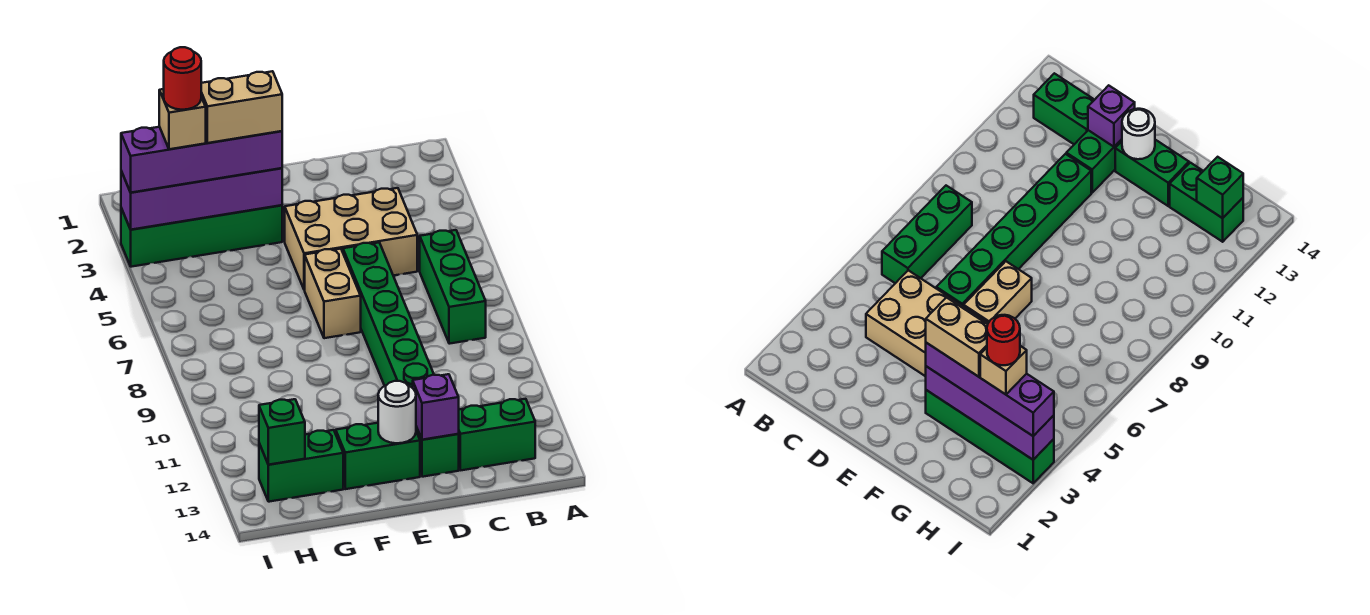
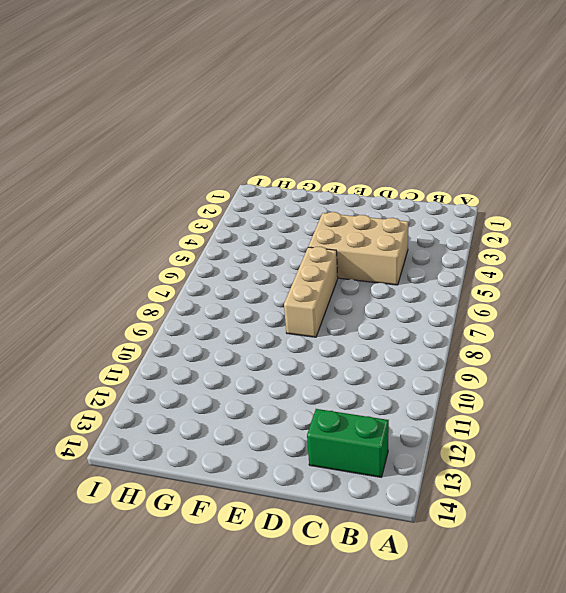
tan brick E6:E8 level 1 -> tan brick E6:E7 level 1
none -> green brick B6:B8 level 1
none -> green brick D6:D11 level 1
none -> green brick D12:D13 level 1

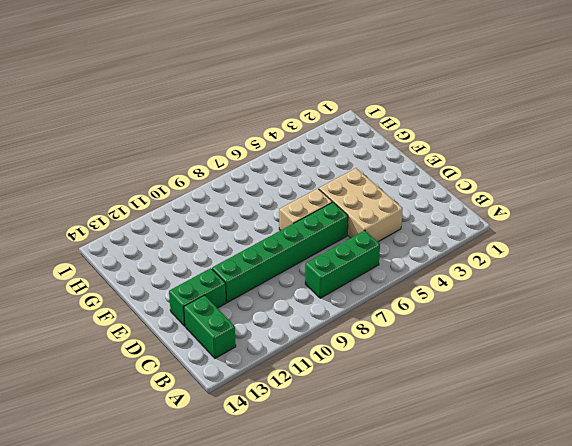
none -> green brick E13:F13 level 1
none -> green brick F3:I3 level 1
none -> green brick G13:H13 level 1

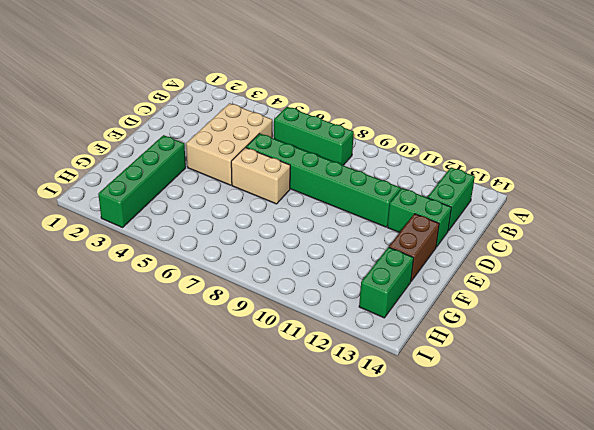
brown brick E13:F13 level 1 -> green brick E13:F13 level 1
none -> purple brick D13 level 2
none -> white round brick E13 level 2
none -> purple brick F3:I3 level 2

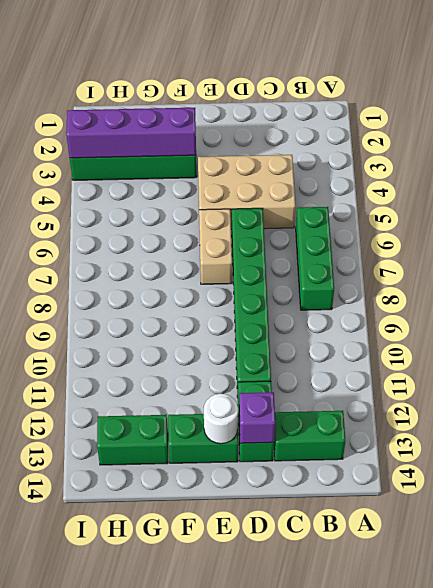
none -> green brick H13 level 2
none -> purple brick F3:I3 level 3
none -> tan brick F3:G3 level 4

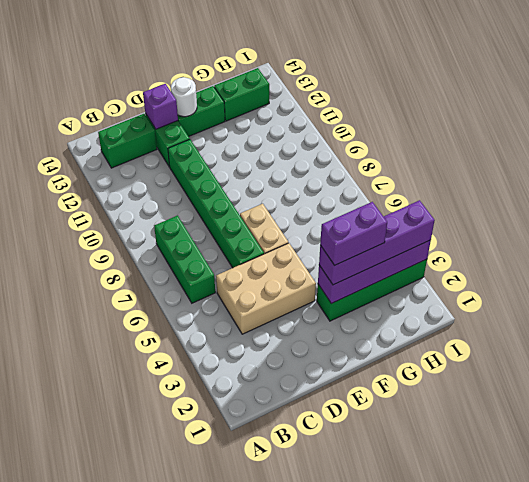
purple brick F3:G3 level 4 -> tan brick F3:G3 level 4
none -> green brick H13 level 2
none -> tan brick H3 level 4
none -> red round brick H3 level 5

